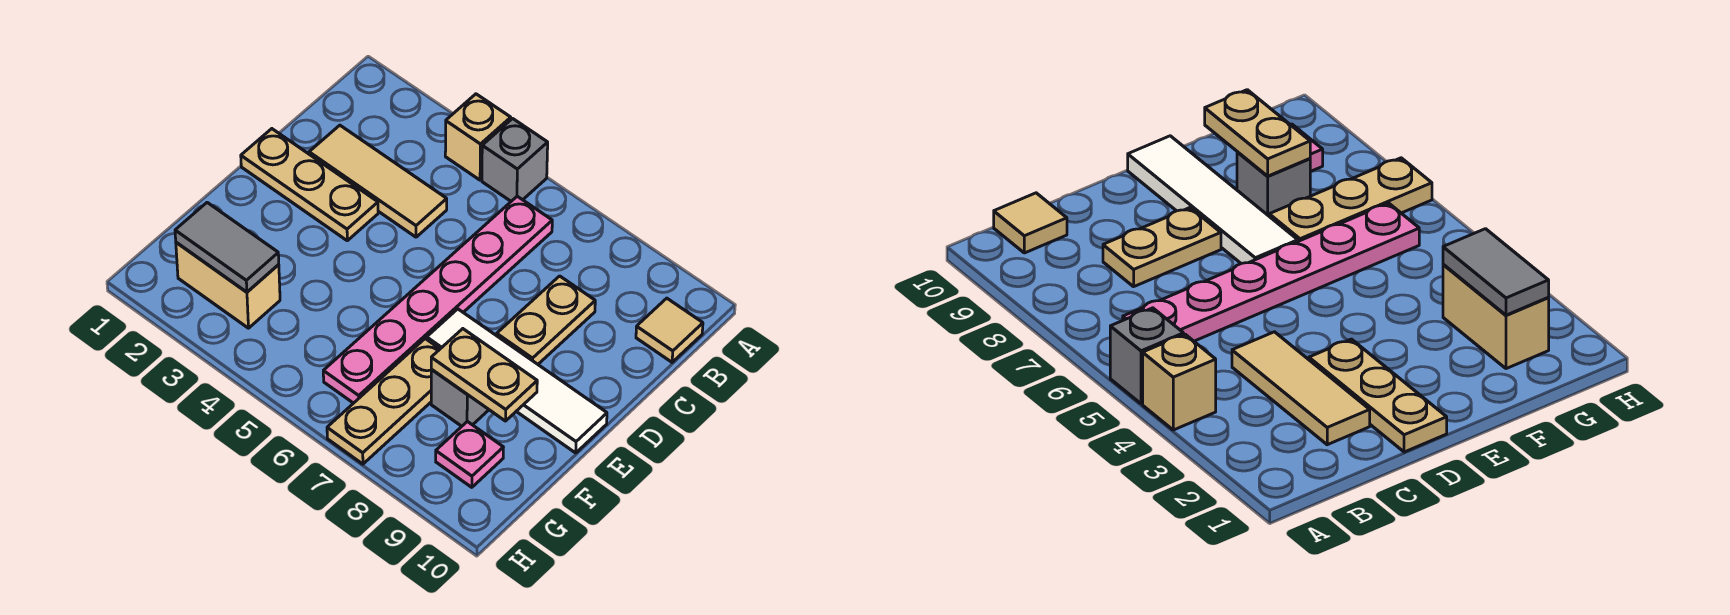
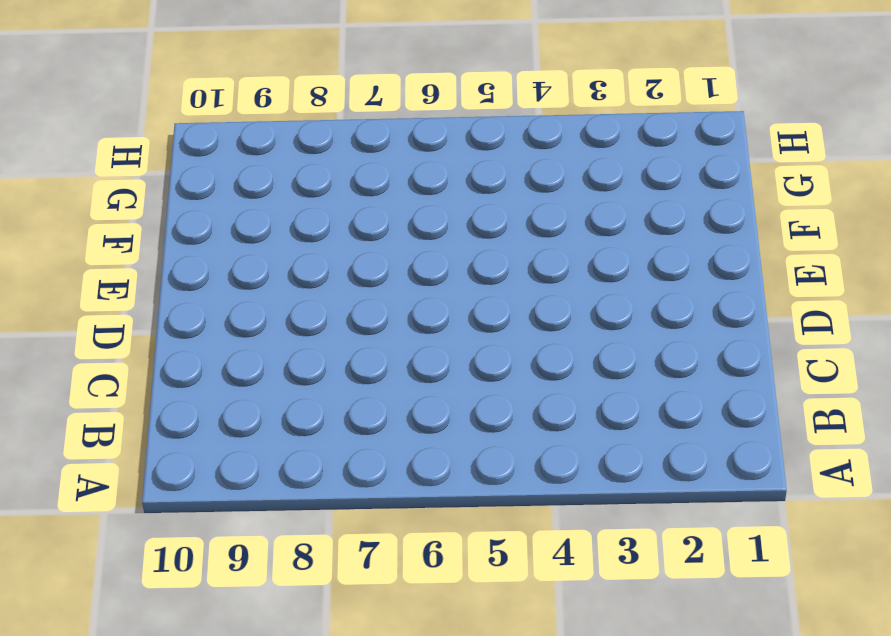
none -> tan brick A4 level 1
none -> grey brick A5 level 1
none -> pink plate B6:G6 level 1

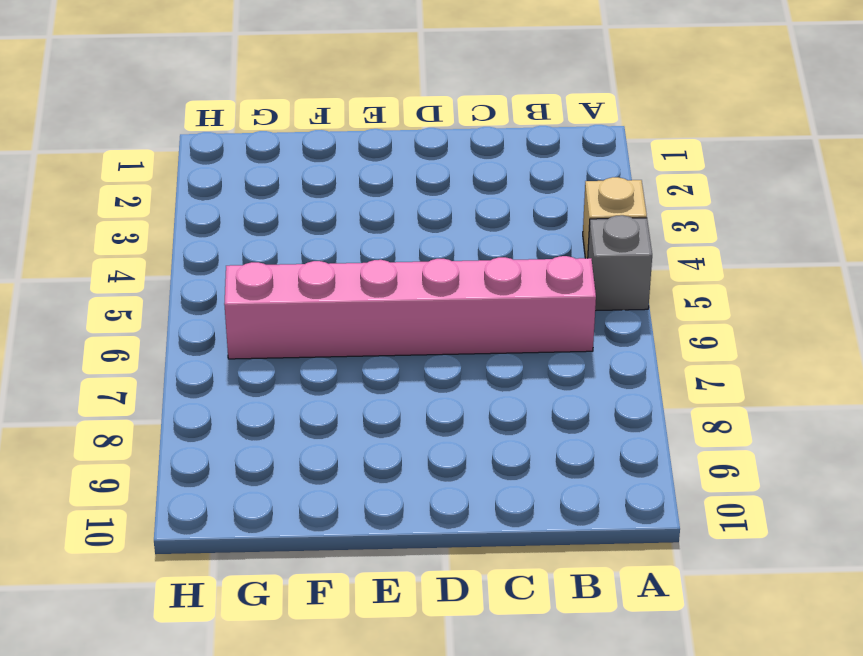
pink brick B6:G6 level 1 -> pink plate B6:G6 level 1
none -> tan tile B10 level 1
none -> tan tile C2:C4 level 1
none -> tan plate C8:D8 level 1

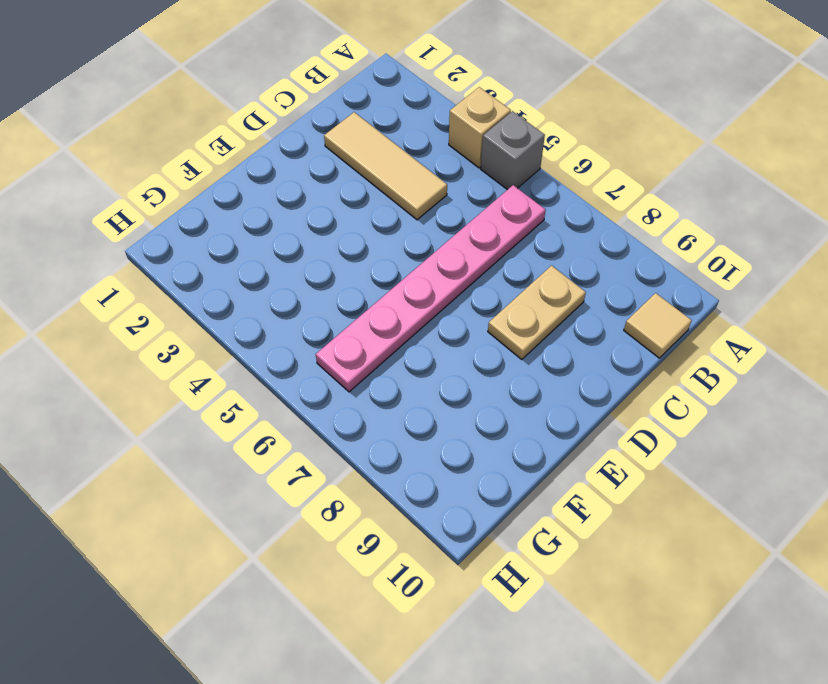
none -> tan plate D1:D3 level 1
none -> white tile E7:E10 level 1
none -> tan plate F7:H7 level 1

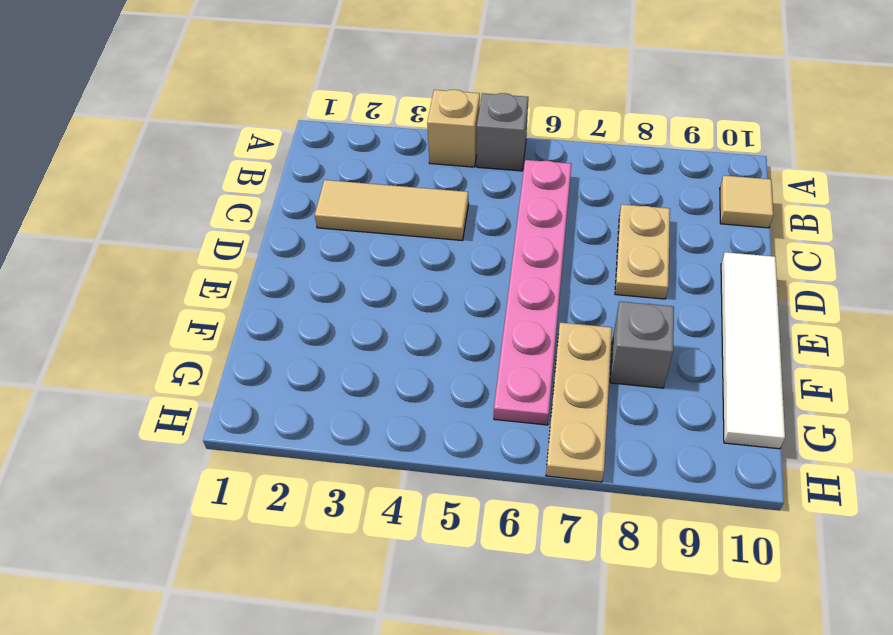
white tile D10:G10 level 1 -> white tile E7:E10 level 1
none -> tan plate D1:D3 level 1
none -> tan brick G2:G3 level 1
none -> pink plate G9 level 1

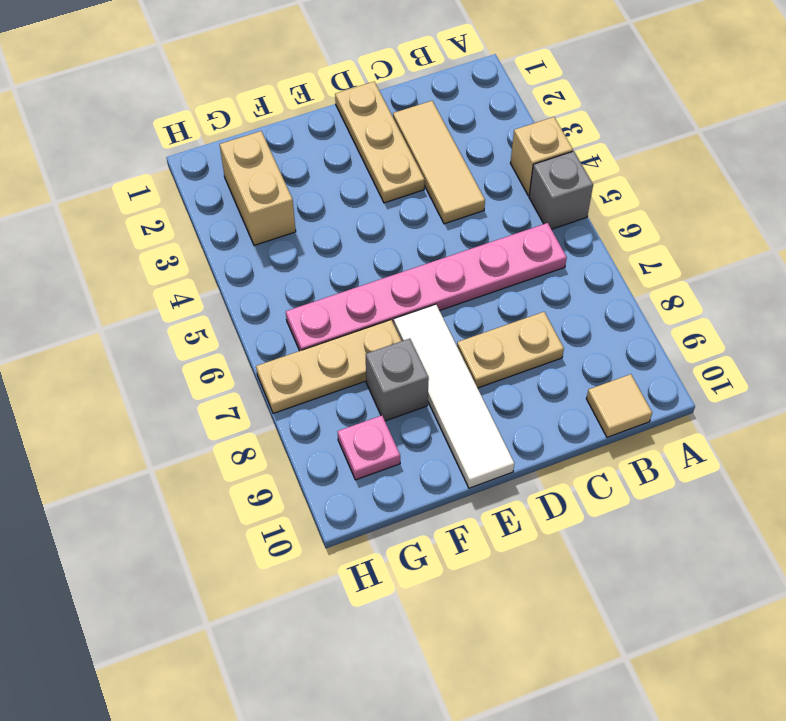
none -> tan plate F8:F9 level 2
none -> grey tile G2:G3 level 2

